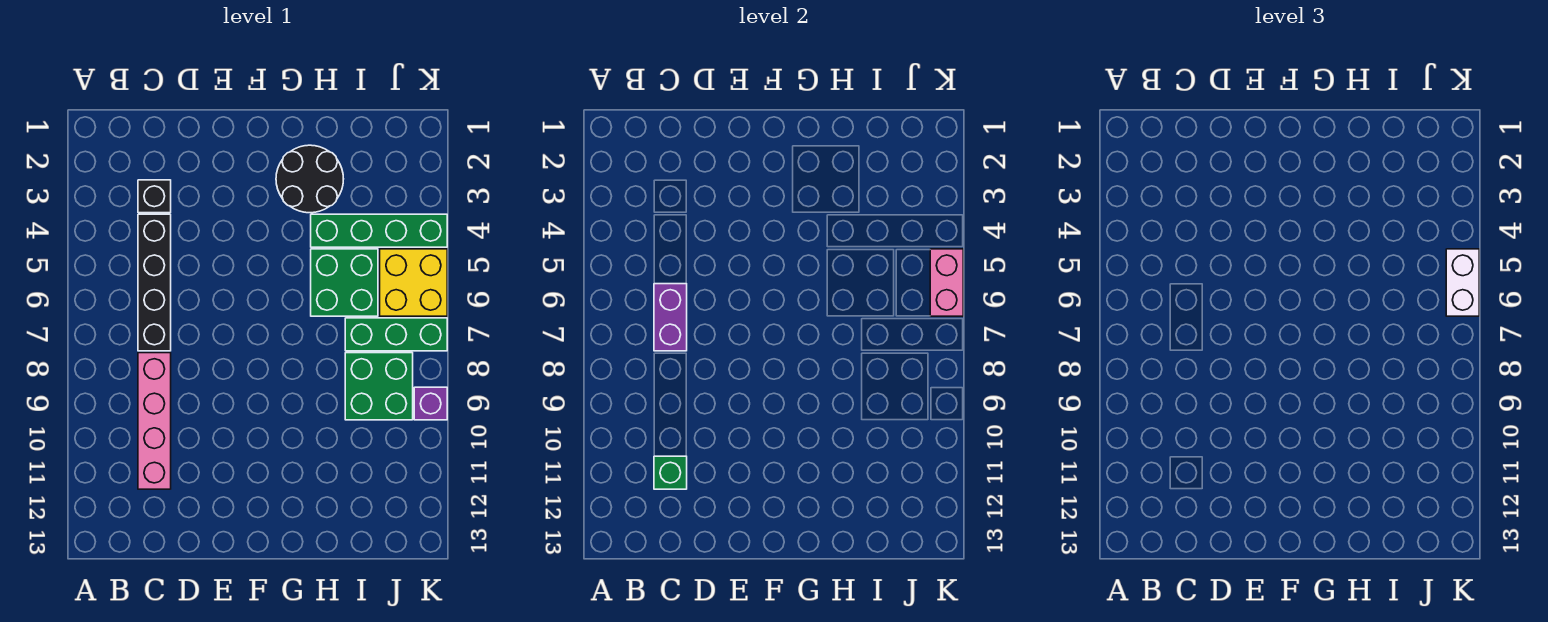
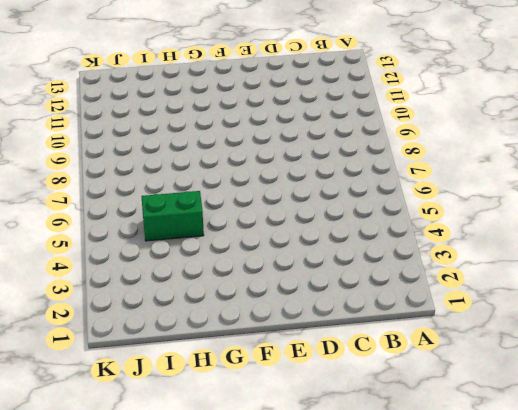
green brick H5:I5 level 1 -> green brick H5:I6 level 1
none -> black brick C3 level 1
none -> black brick C4:C7 level 1
none -> pink brick C8:C11 level 1

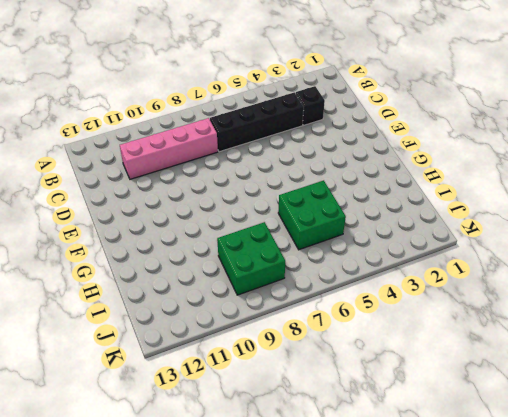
none -> black round brick G2:H3 level 1
none -> green brick H4:K4 level 1
none -> green brick I7:K7 level 1

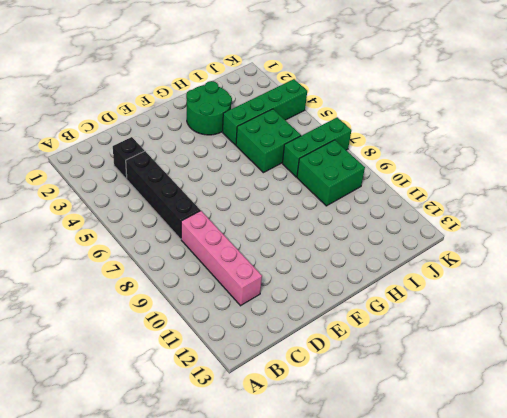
green round brick G2:H3 level 1 -> black round brick G2:H3 level 1
none -> yellow brick J5:K6 level 1
none -> purple brick K9 level 1
none -> purple brick C6:C7 level 2

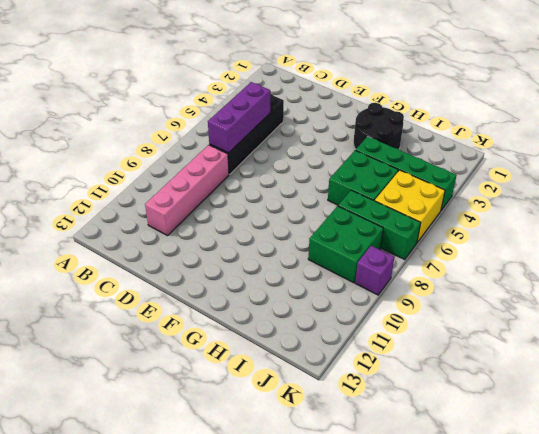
purple brick C5:C7 level 2 -> purple brick C6:C7 level 2
none -> black brick C3 level 1
none -> green brick C11 level 2
none -> pink brick K5:K6 level 2

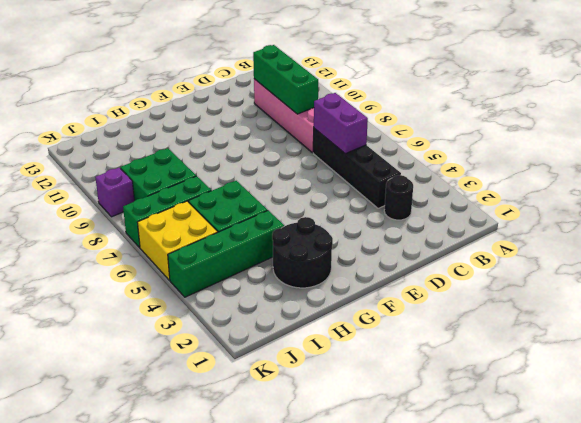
black round brick C3 level 1 -> black brick C3 level 1
green brick C9:C11 level 2 -> green brick C11 level 2
none -> pink brick K5:K6 level 2
none -> white brick K5:K6 level 3

